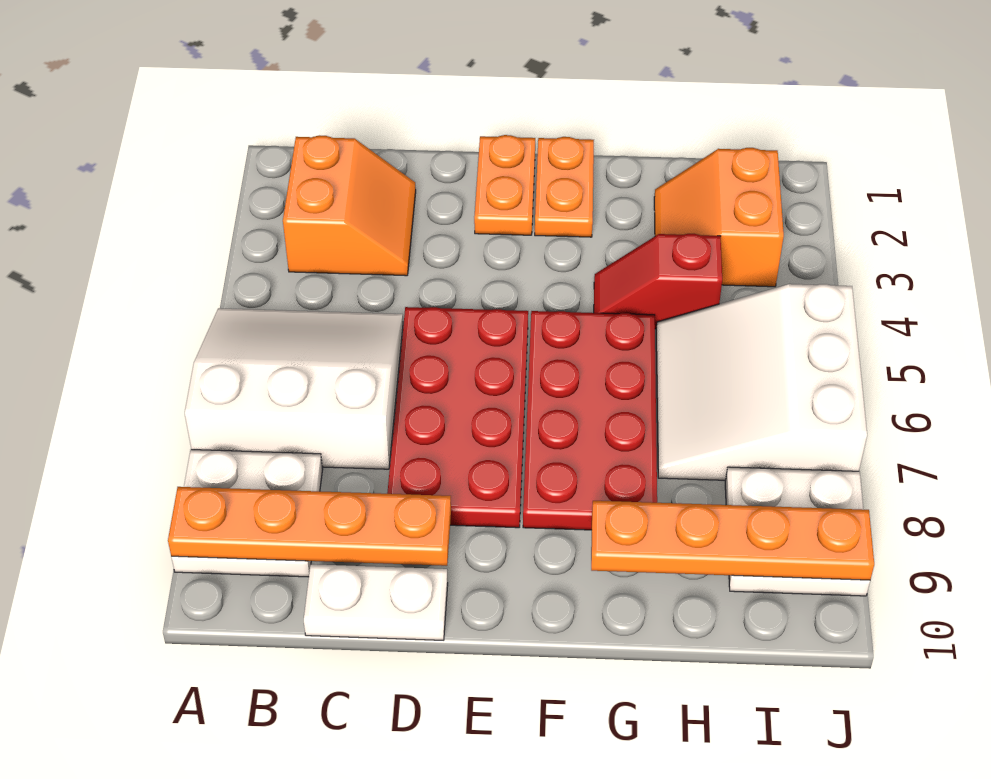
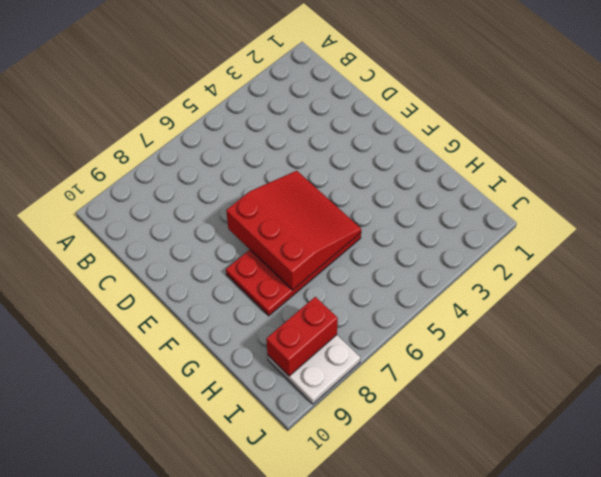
red slope E5:G7 level 2 top 7 -> none
red brick I8:I9 level 2 -> orange plate G9:J9 level 2
none -> white slope A5:C7 level 1 top 7
none -> white plate A8:B9 level 1
none -> orange slope B2:C3 level 1 top B

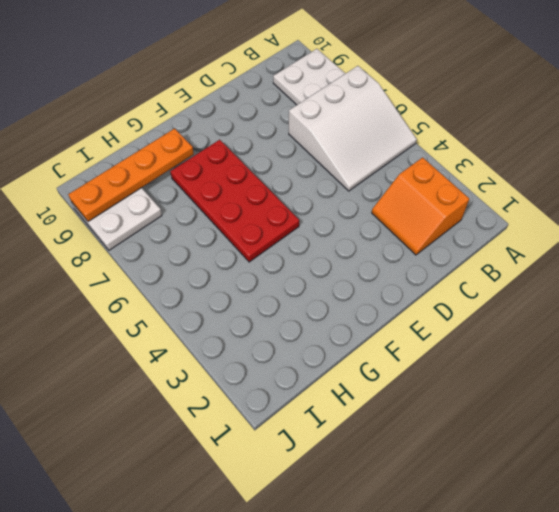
none -> white plate C10:D10 level 1
none -> red plate D5:E8 level 1
none -> orange plate E1:E2 level 1

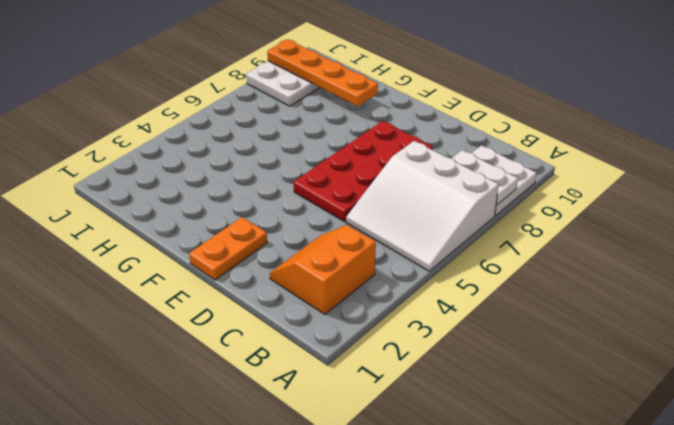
white plate A8:B8 level 2 -> white plate C10:D10 level 1
none -> orange plate F1:F2 level 1
none -> red plate F5:G8 level 1
none -> red slope G4:H4 level 1 top H

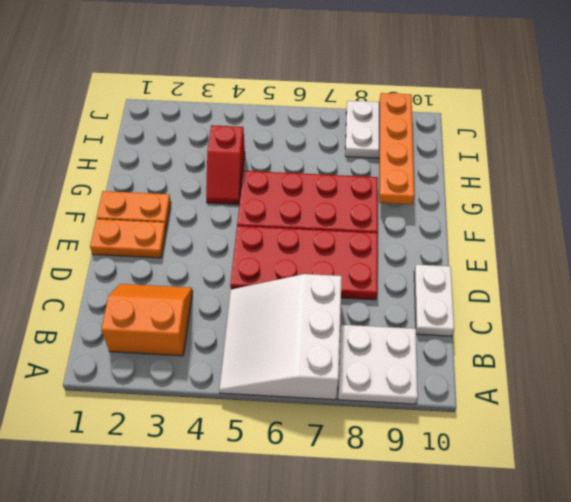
none -> orange slope H2:I3 level 1 top I
none -> white slope H5:J7 level 1 top J
none -> orange plate A9:D9 level 2

